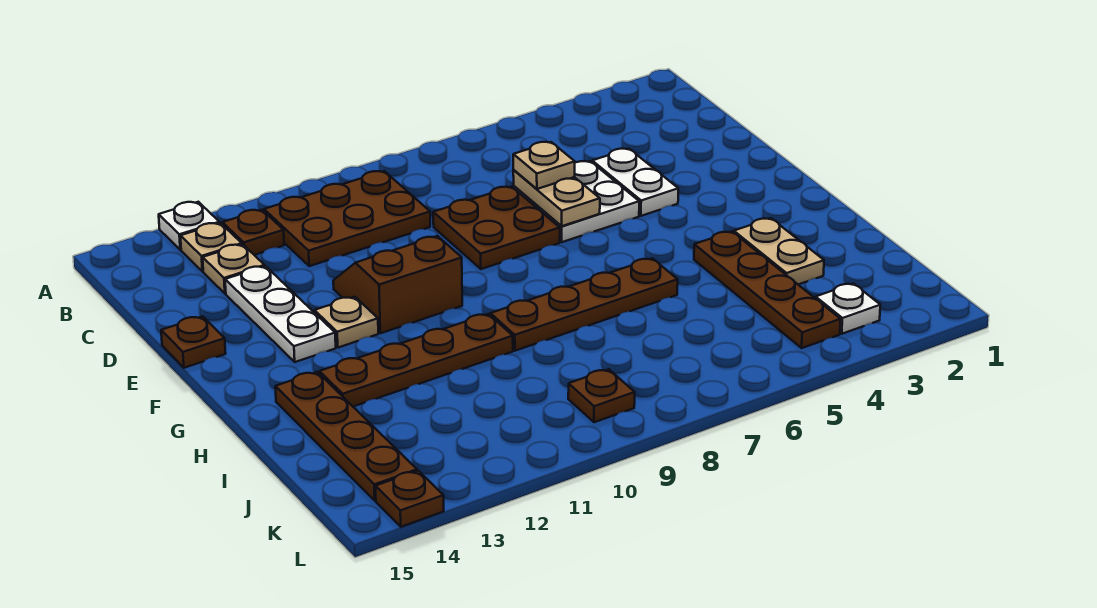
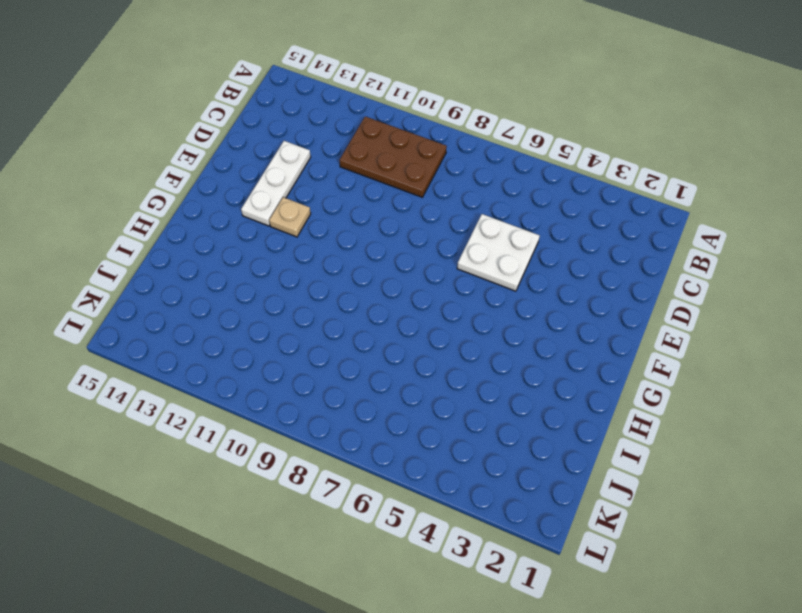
none -> white plate A13 level 1
none -> brown plate B12 level 1
none -> tan plate B13 level 1

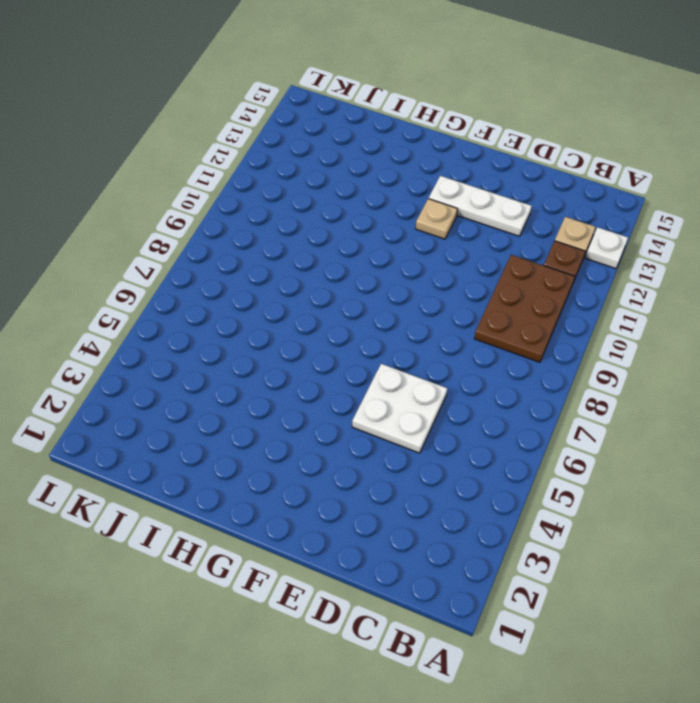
none -> tan plate C13 level 1
none -> white plate D4:E4 level 1
none -> brown plate D7:E8 level 1

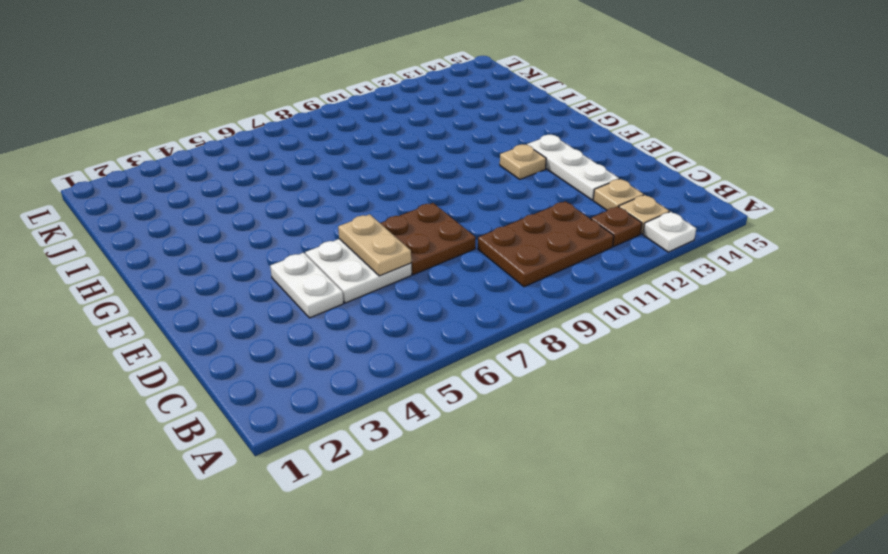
none -> brown slope E10:F11 level 1 top F
none -> brown plate E15 level 1
none -> tan plate H3:I3 level 1

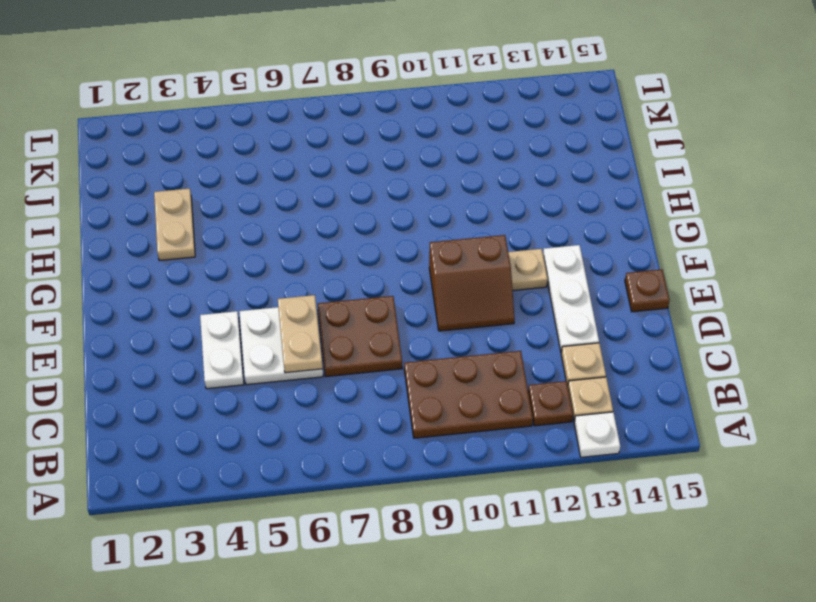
none -> brown plate H4:K4 level 1
none -> brown plate H6:H9 level 1
none -> brown plate H10:H13 level 1

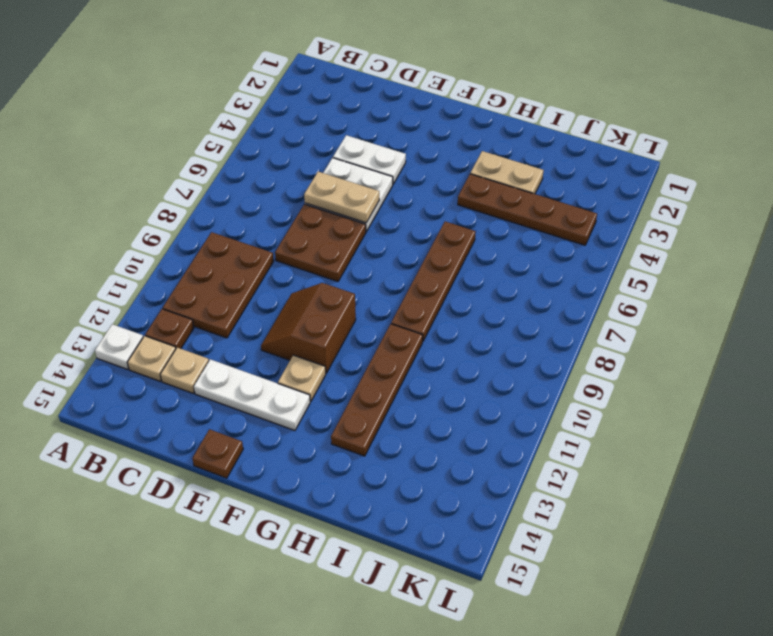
none -> brown plate H14:K14 level 1
none -> white plate K3 level 1
none -> brown plate K9 level 1

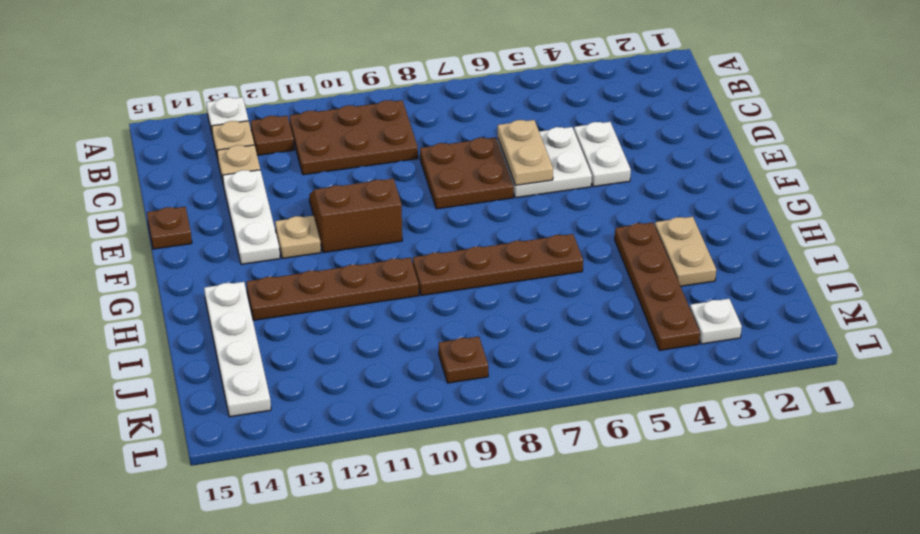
white plate H14:K14 level 1 -> brown plate H14:K14 level 1
none -> brown plate L14 level 1
none -> tan plate D6 level 3

